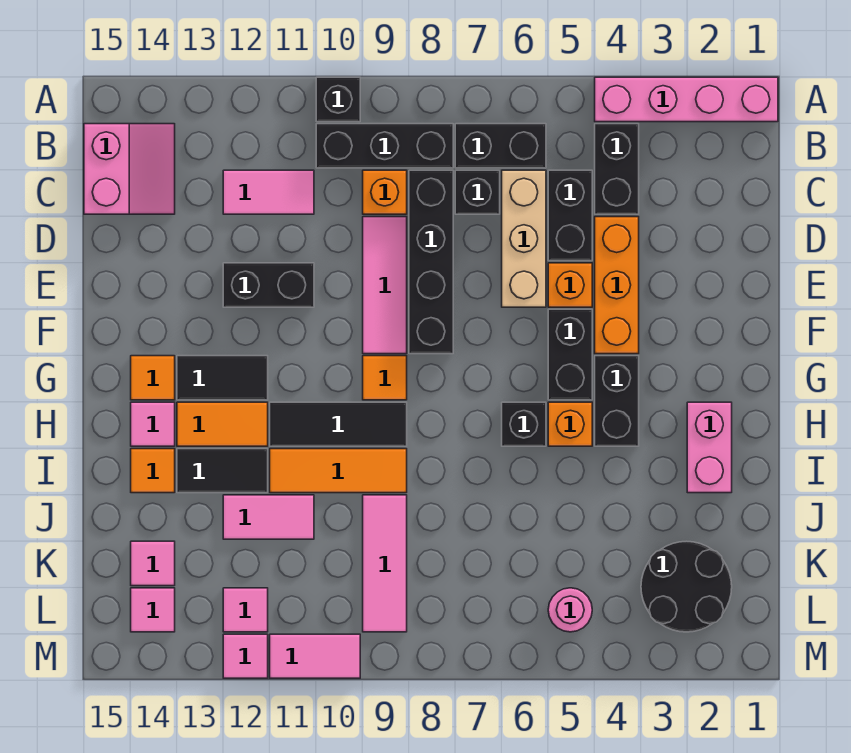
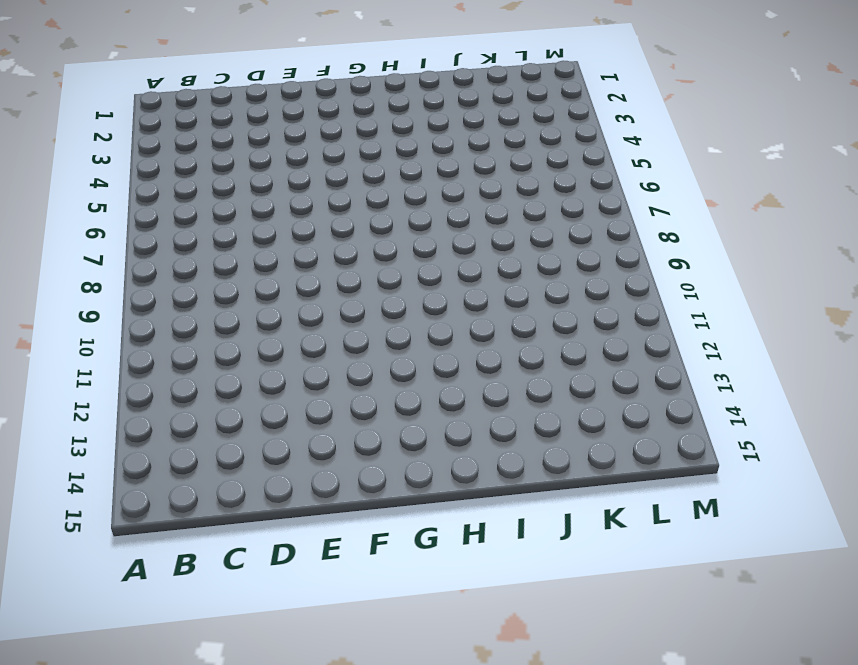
none -> pink brick A1:A4 level 1
none -> black brick A10 level 1
none -> black brick B4:C4 level 1
none -> black brick B6:B7 level 1

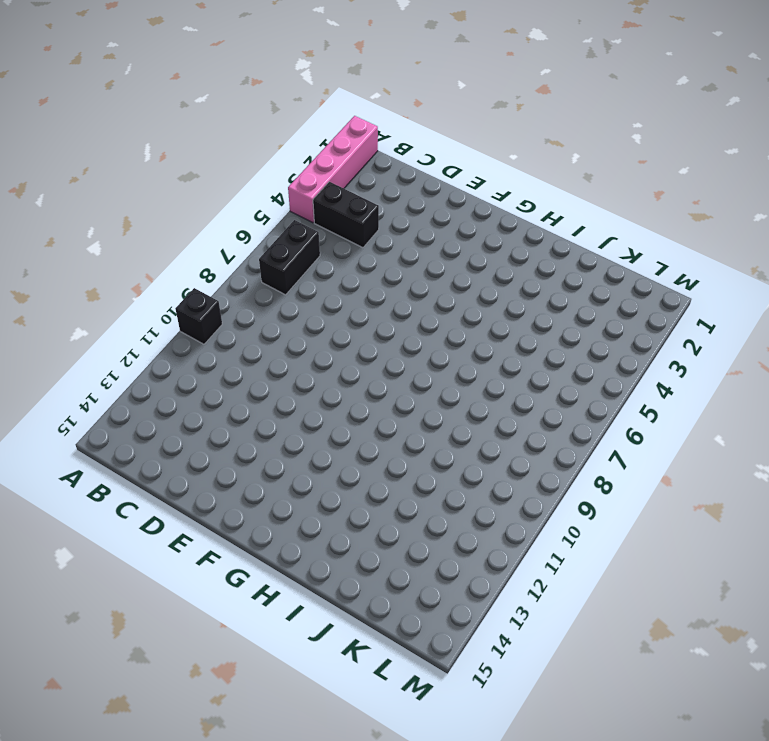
none -> black brick B8:B10 level 1
none -> pink slope B14:C15 level 1 top 15
none -> black brick C5:D5 level 1
none -> tan brick C6:E6 level 1

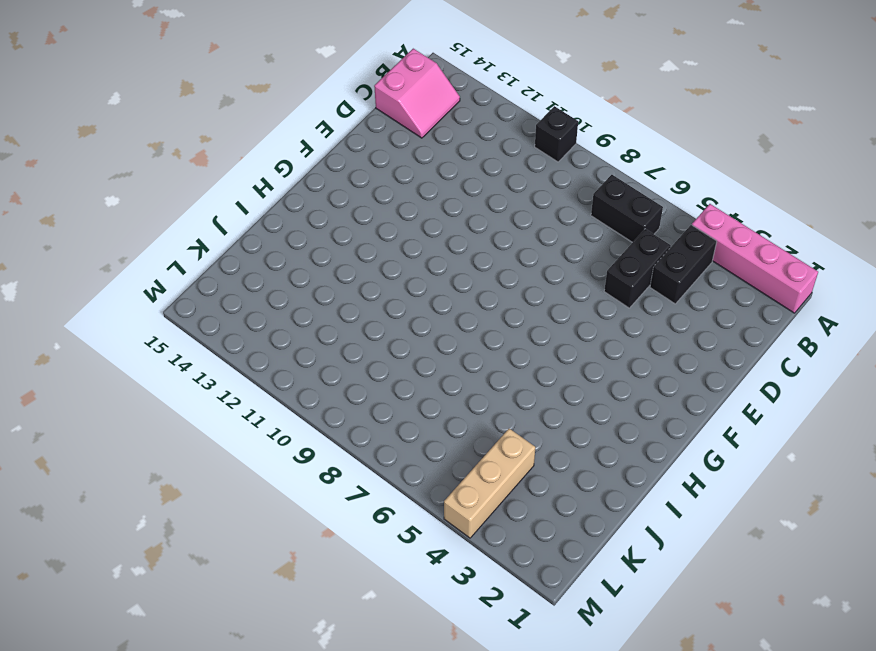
tan brick K4:M4 level 1 -> tan brick C6:E6 level 1
none -> black brick B8:B10 level 1
none -> black brick C7 level 1
none -> black brick C8:F8 level 1
none -> orange brick C9 level 1

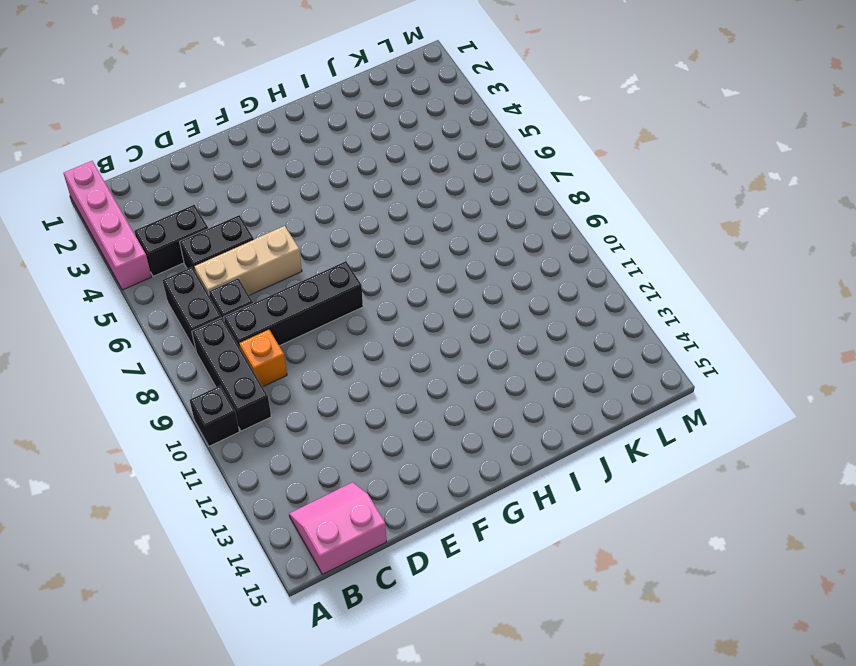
none -> pink tile C11:C12 level 1
none -> orange brick D4:F4 level 1
none -> pink tile D9:F9 level 1
none -> orange brick E5 level 1

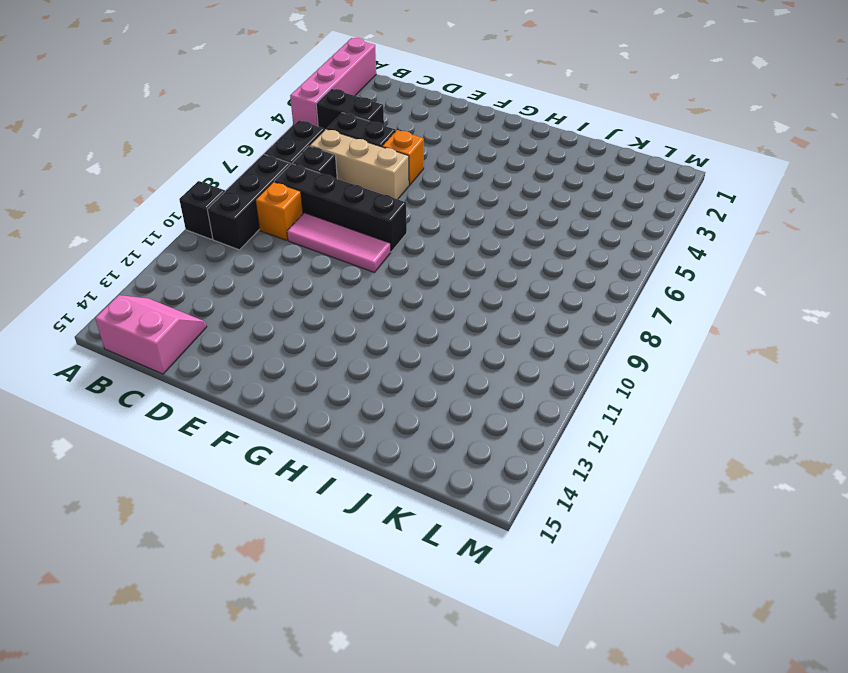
none -> pink tile C11:C12 level 1
none -> orange brick D4:F4 level 1
none -> black brick E11:E12 level 1
none -> black brick F5:G5 level 1

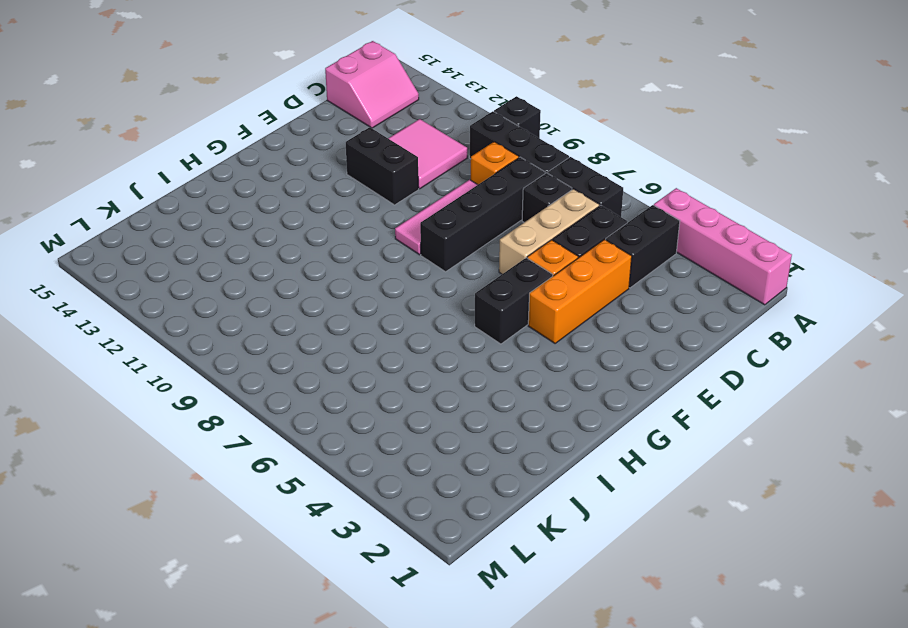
pink tile C11:D12 level 1 -> pink tile C11:C12 level 1
none -> black brick G4:H4 level 1
none -> orange tile G9 level 1
none -> black tile G12:G13 level 1
none -> orange tile G14 level 1

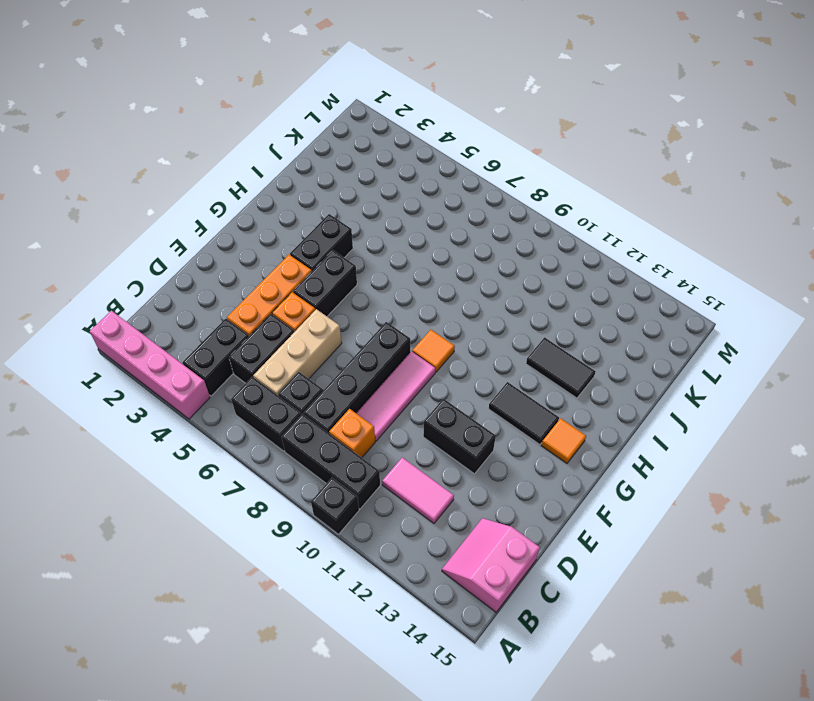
none -> pink brick H2:I2 level 1
none -> orange brick H5 level 1
none -> black brick H6 level 1
none -> black tile H9:H11 level 1

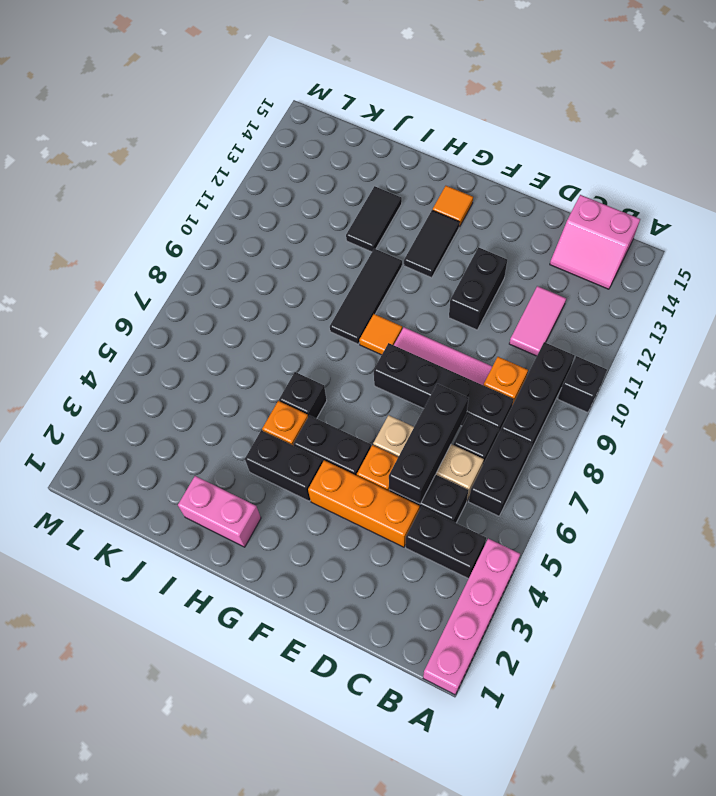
black brick D5:D7 level 2 -> none
none -> orange tile H12:H13 level 1
none -> pink tile H14 level 1
none -> orange tile I9:I11 level 1
none -> orange tile I14 level 1

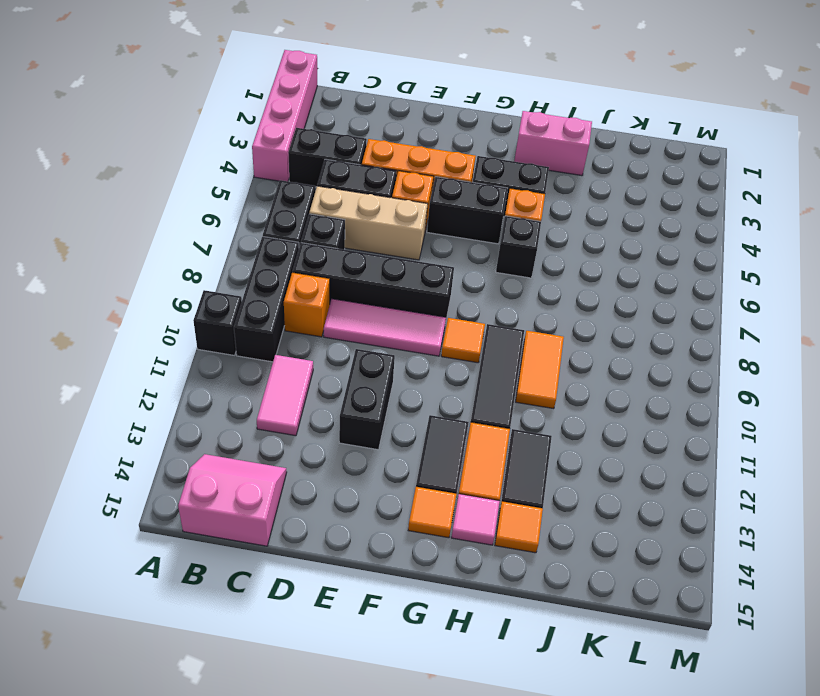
orange tile I9:I10 level 1 -> orange tile I9:I11 level 1
none -> pink tile J9:L9 level 1
none -> pink tile J11:J12 level 1
none -> black round brick K2:L3 level 1
none -> pink tile K14 level 1

